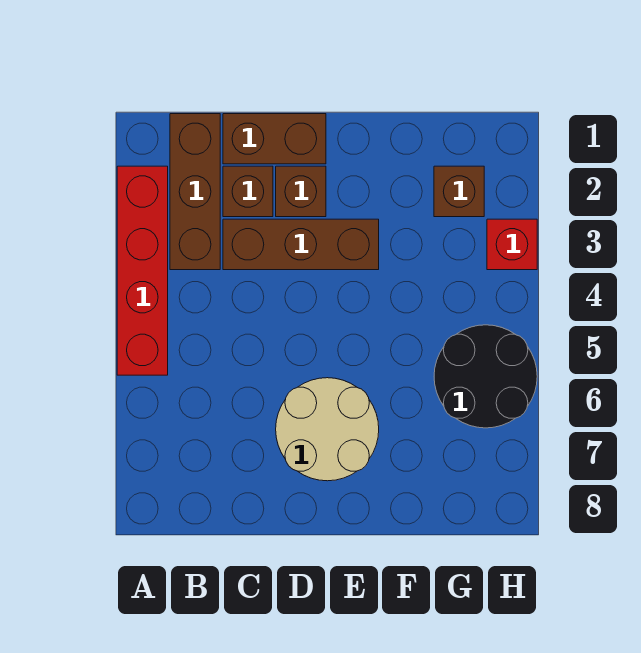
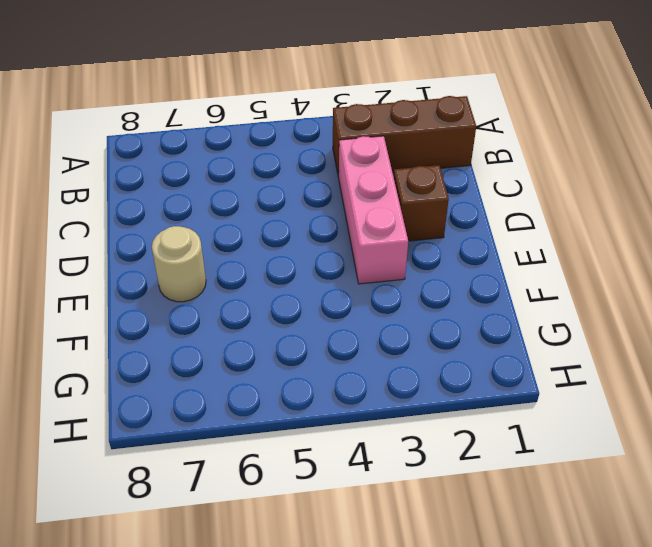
pink brick C3:E3 level 1 -> brown brick C3:E3 level 1
tan round brick E7 level 1 -> tan round brick D6:E7 level 1
none -> red brick A2:A5 level 1
none -> brown brick C1:D1 level 1

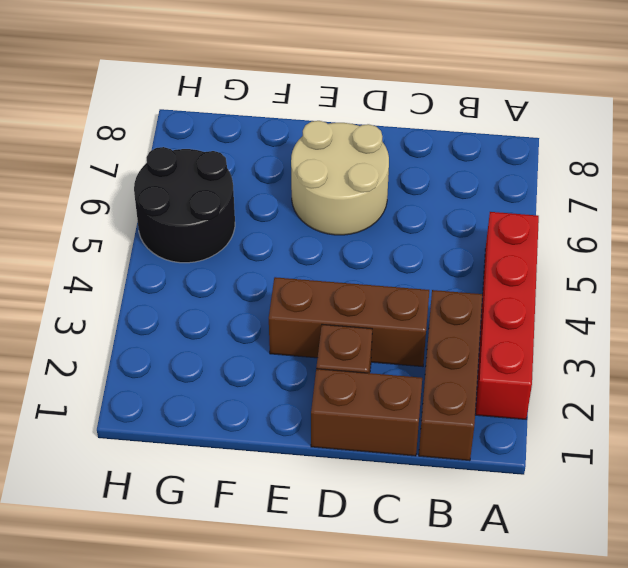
none -> brown brick C2 level 1
none -> brown brick G2 level 1

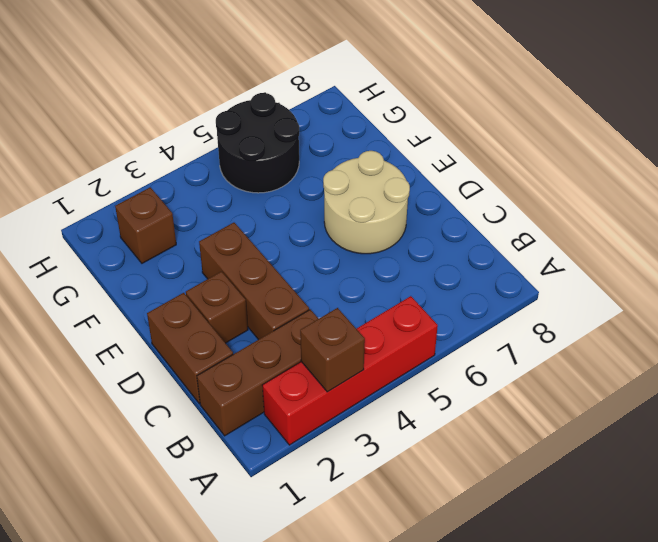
brown brick A3 level 2 -> brown brick C2 level 1
none -> red brick H3 level 1

